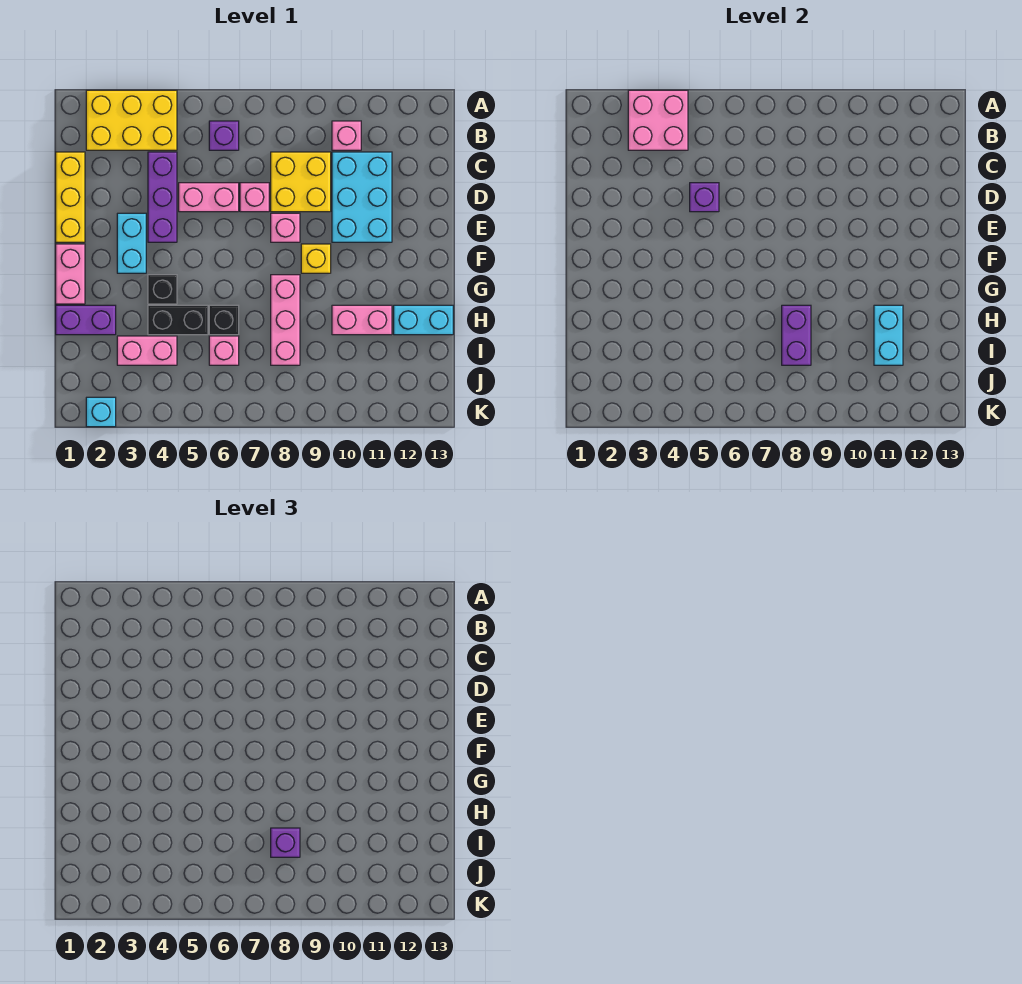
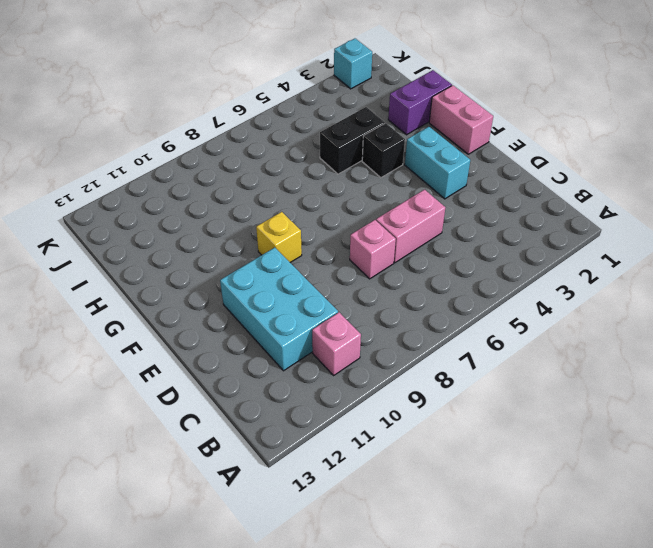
none -> yellow brick A2:B4 level 1
none -> purple brick B6 level 1
none -> yellow brick C1:E1 level 1

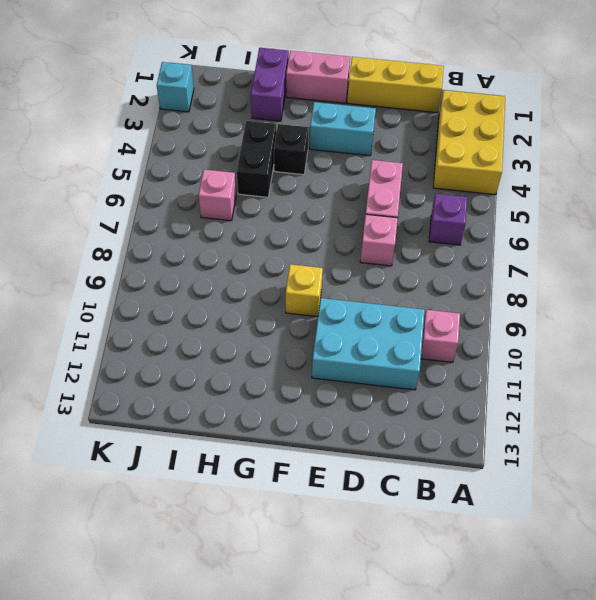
none -> purple brick C4:E4 level 1
none -> yellow brick C8:D9 level 1
none -> pink brick E8 level 1

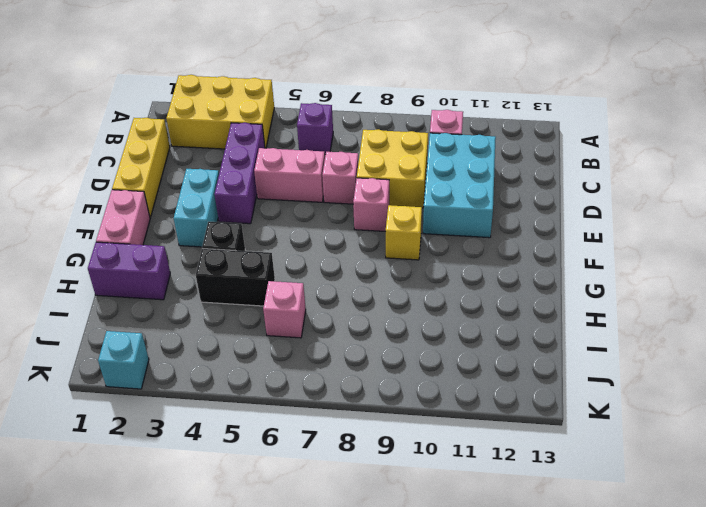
none -> pink brick G8:I8 level 1
none -> black brick H6 level 1
none -> pink brick H10:H11 level 1

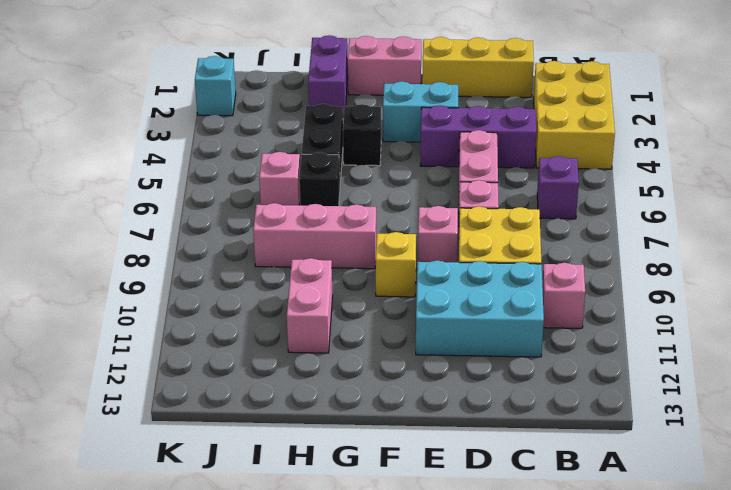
none -> cyan brick H12:H13 level 1
none -> pink brick I3:I4 level 1
none -> pink brick A3:B4 level 2

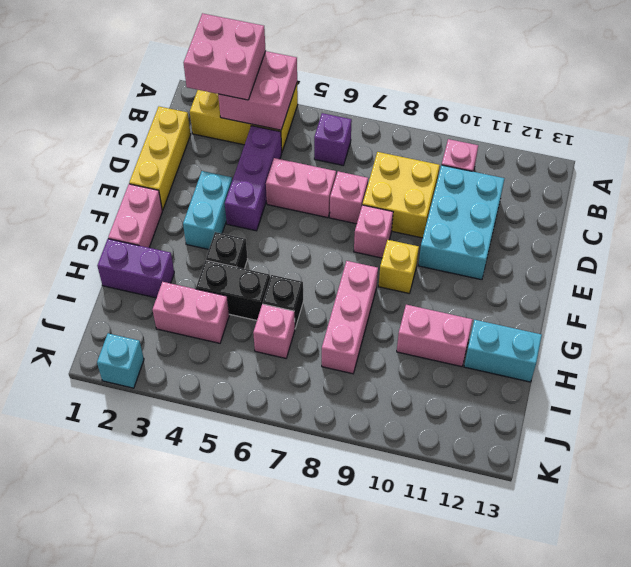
pink brick A2:B3 level 3 -> none
none -> purple brick D5 level 2
none -> purple brick H8:I8 level 2
none -> cyan brick H11:I11 level 2

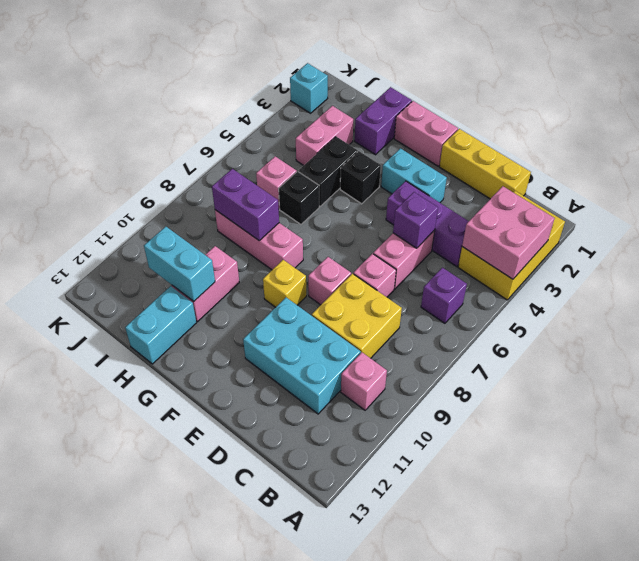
none -> purple brick I8 level 3

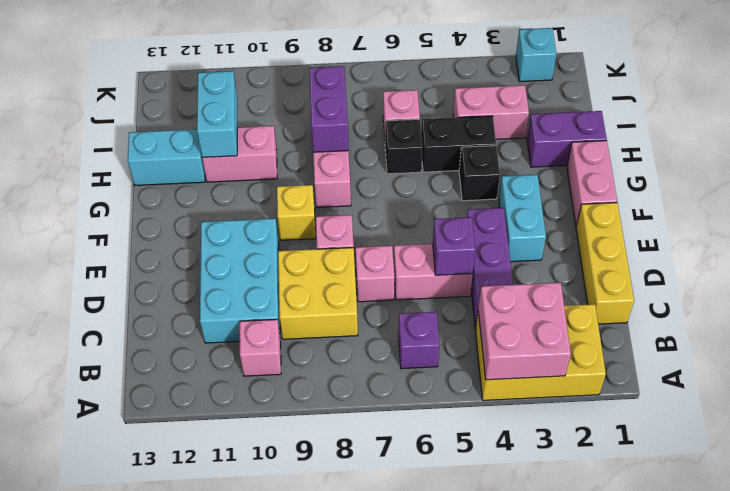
none -> purple brick I8 level 3

